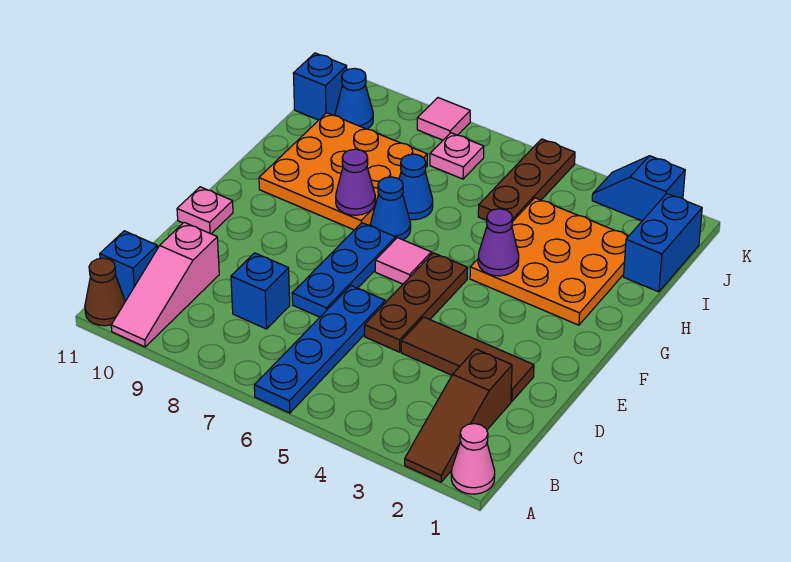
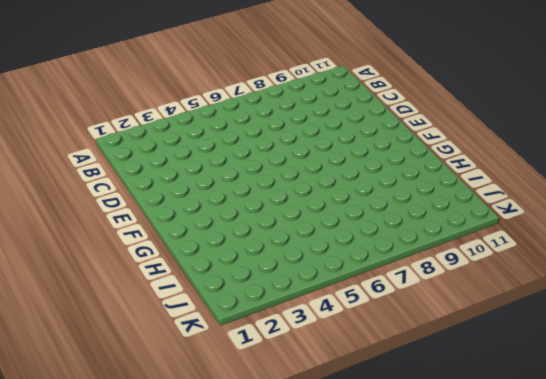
none -> pink cone A1 level 1
none -> brown slope A2:C2 level 1 top C
none -> blue plate A6:D6 level 1

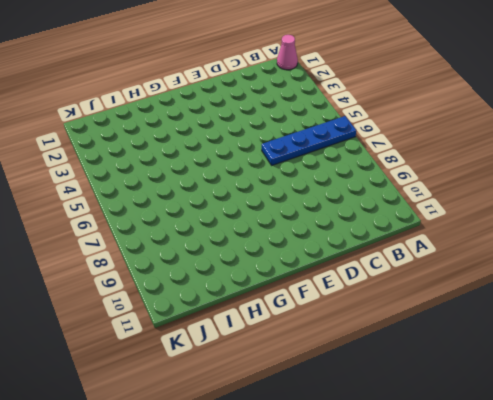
none -> brown slope A2:C2 level 1 top C
none -> pink slope A10:C10 level 1 top C
none -> brown cone A11 level 1

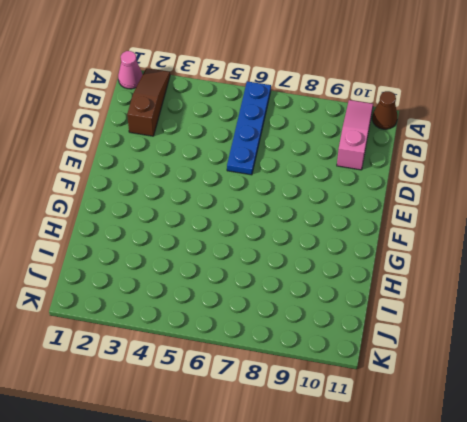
none -> blue brick B11 level 1
none -> blue brick C8 level 1
none -> brown tile D2:D4 level 1

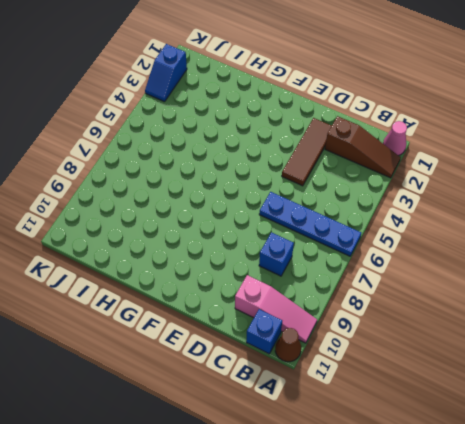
none -> brown plate D5:F5 level 1
none -> blue plate D7:F7 level 1
none -> pink plate E11 level 1

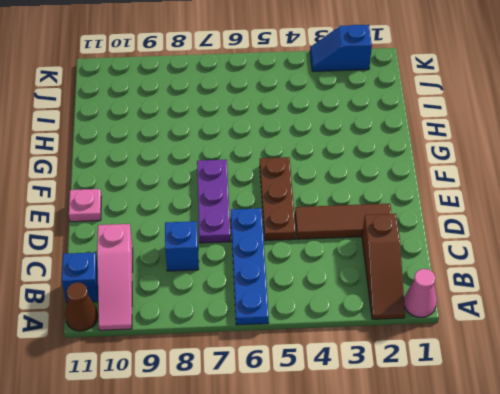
purple plate D7:F7 level 1 -> blue plate D7:F7 level 1
none -> pink tile F6 level 1
none -> orange plate G2:I4 level 1
none -> blue cone G7 level 1

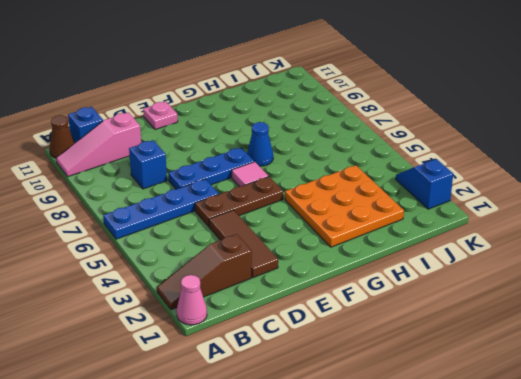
none -> orange plate G8:I10 level 1
none -> blue cone H7 level 1
none -> blue brick I1:J1 level 1

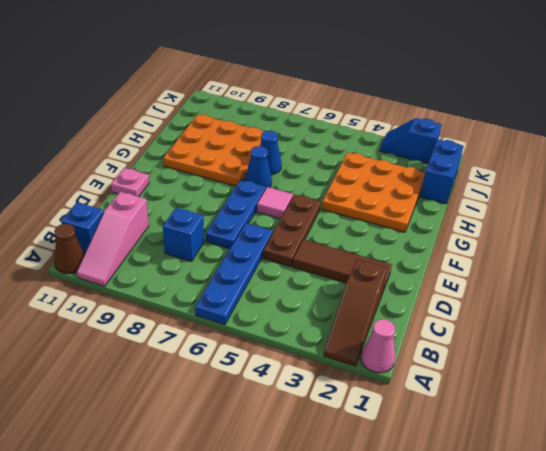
none -> brown plate I5:K5 level 1
none -> pink plate J7 level 1
none -> blue cone J10 level 1

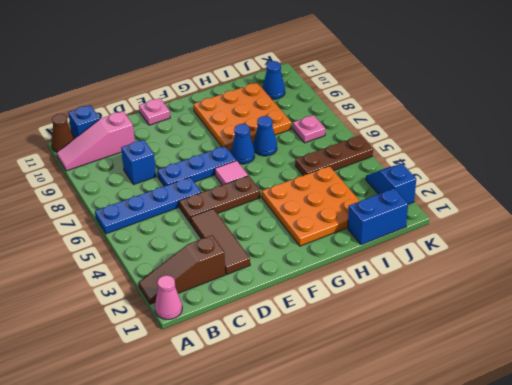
none -> blue brick J11 level 1
none -> pink tile K8 level 1
none -> purple cone G4 level 2

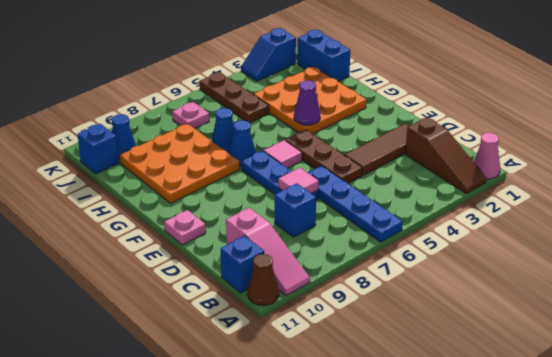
pink tile D7 level 2 -> pink tile K8 level 1
none -> purple cone G8 level 2

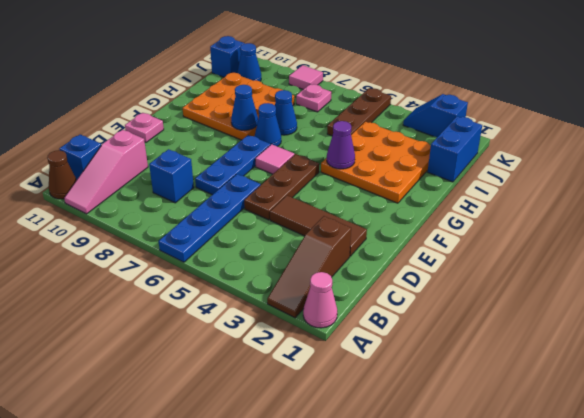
blue cone G8 level 2 -> purple cone G8 level 2

